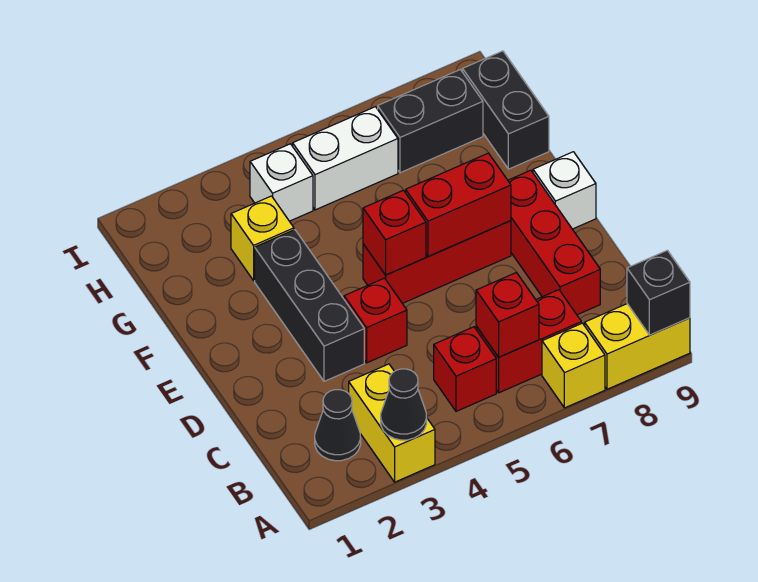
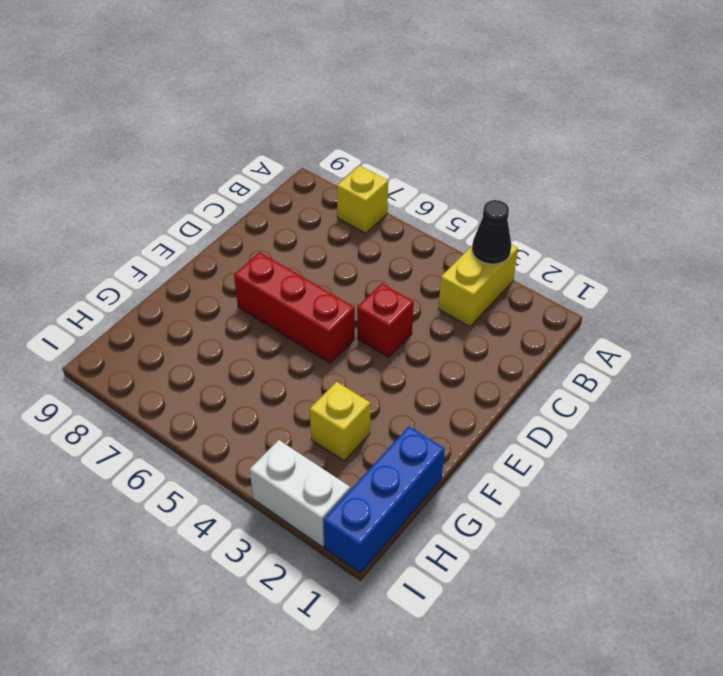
blue brick G1:I1 level 1 -> none
white brick I2:I3 level 1 -> white brick H5:H6 level 1
none -> yellow brick A8:A9 level 1
none -> black cone B2 level 1
none -> red brick B5 level 1

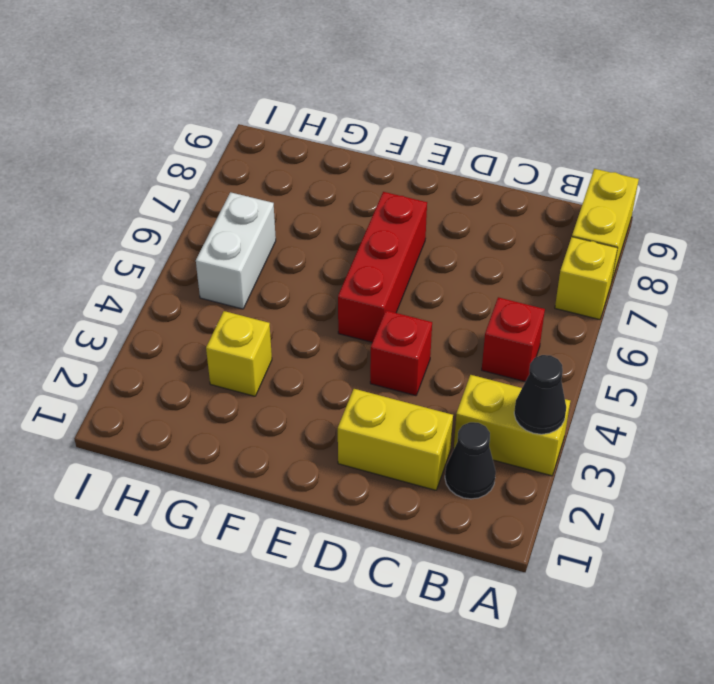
yellow brick C2:D2 level 1 -> none
none -> red brick B6:B7 level 1
none -> red brick C8:E8 level 1
none -> black brick D3:F3 level 1

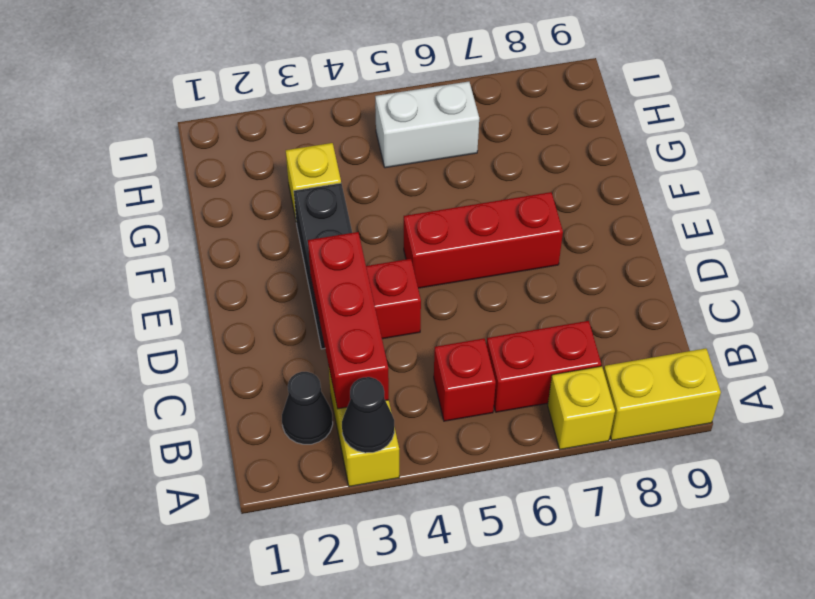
red brick B3:D3 level 2 -> red brick C8:E8 level 1
none -> white brick E9 level 1
none -> black brick G9:H9 level 1
none -> white brick H4 level 1

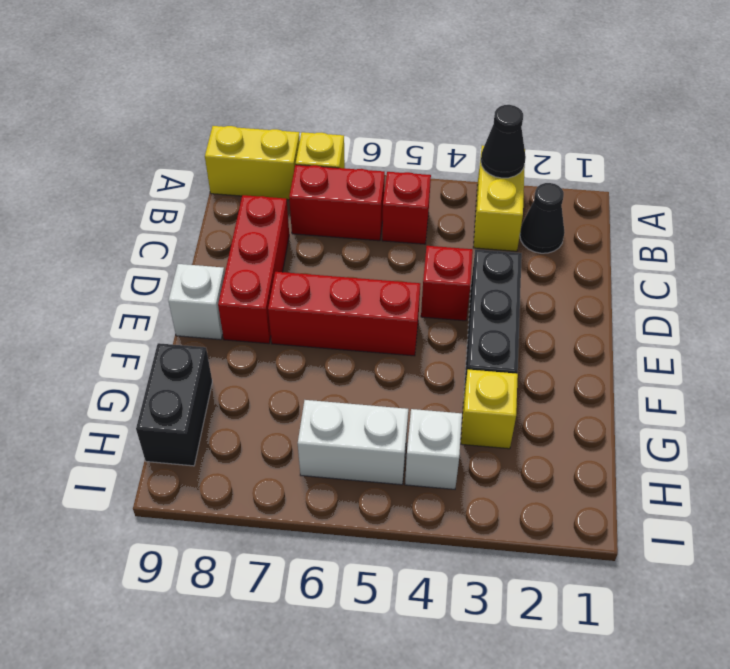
none -> black brick H7:H8 level 1
none -> black brick A9 level 2
none -> red brick B6 level 2

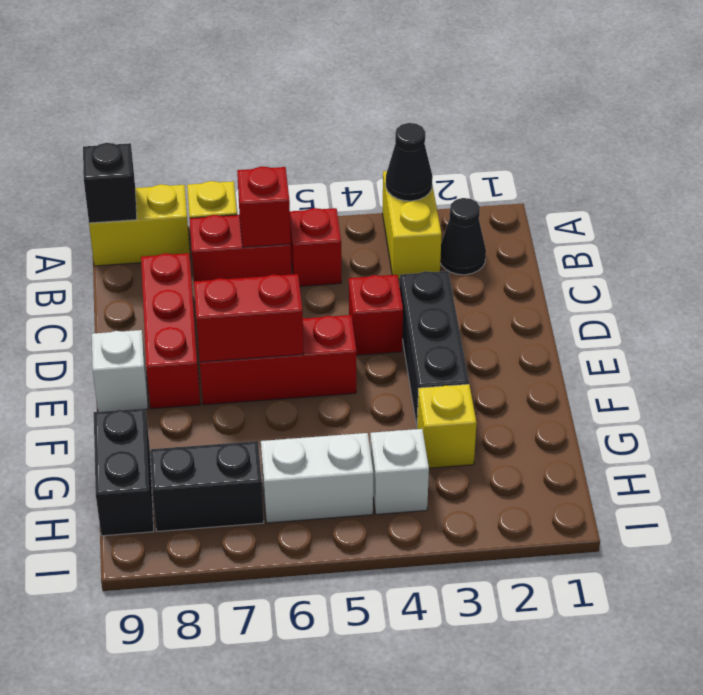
none -> red brick E5 level 2

